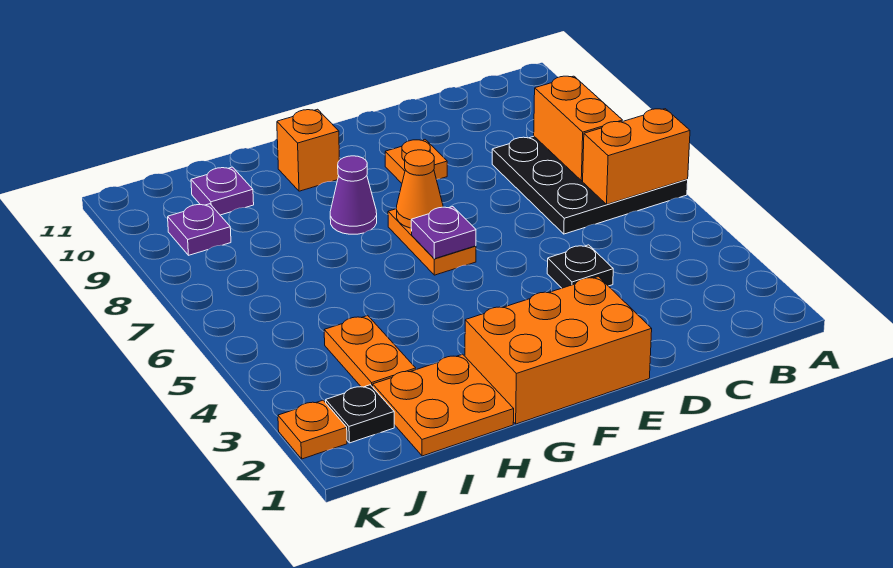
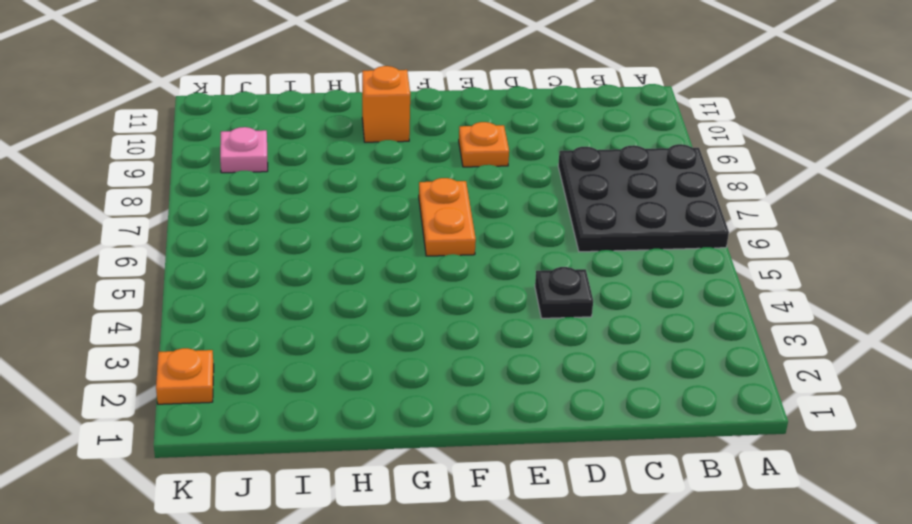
pink plate J9 level 1 -> purple plate J9 level 1
none -> orange brick E1:G2 level 1
none -> purple cone G8 level 1
none -> orange plate H1:I2 level 1

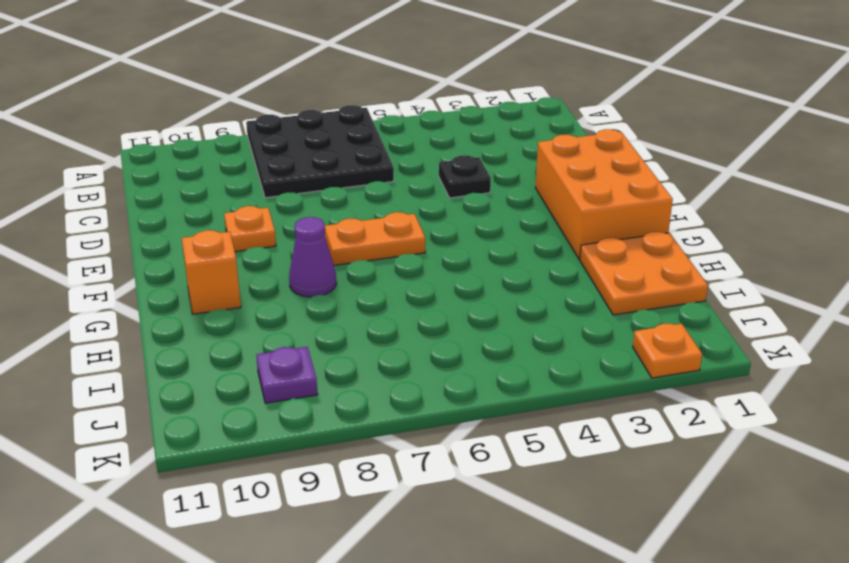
none -> orange plate I3:I4 level 1
none -> purple plate I10 level 1
none -> black plate J2 level 1

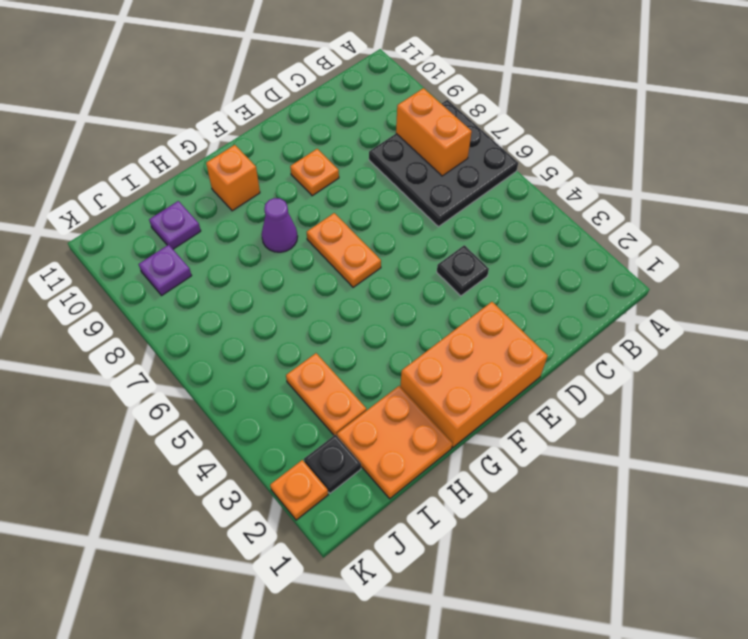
none -> orange brick A6:B6 level 2
none -> purple plate F6 level 2
none -> orange cone F7 level 2

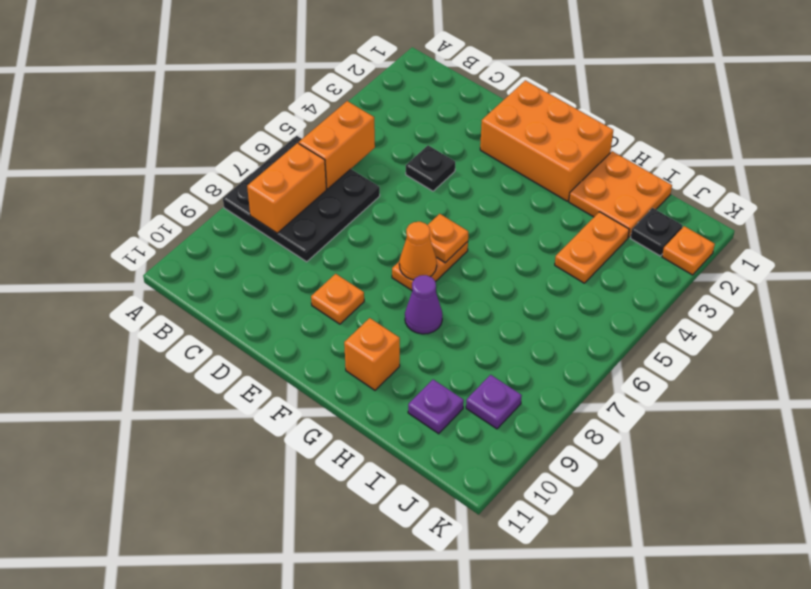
orange brick B5:B6 level 2 -> orange brick A6:B6 level 2
orange plate F6 level 2 -> purple plate F6 level 2

